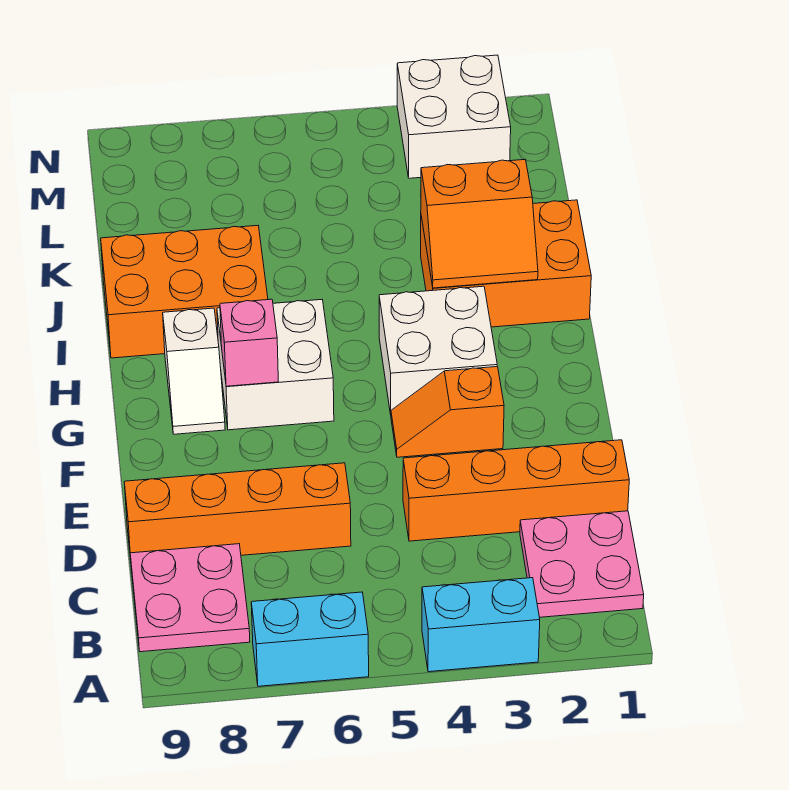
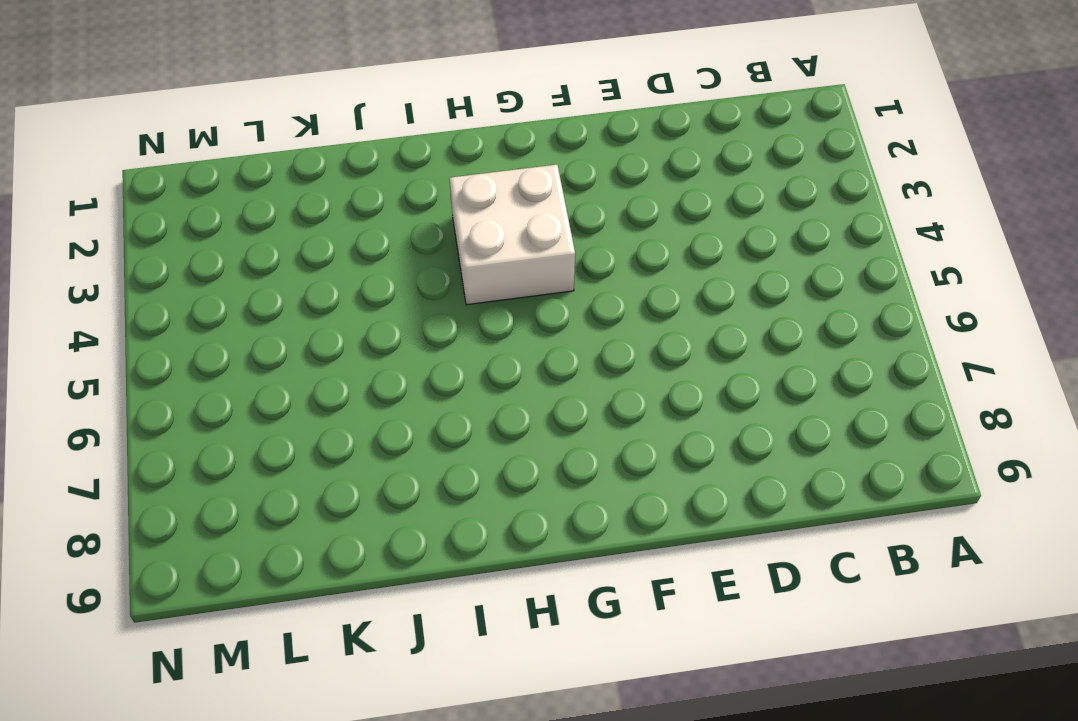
none -> cyan brick A3:A4 level 1
none -> cyan brick A6:A7 level 1
none -> pink plate B1:C2 level 1

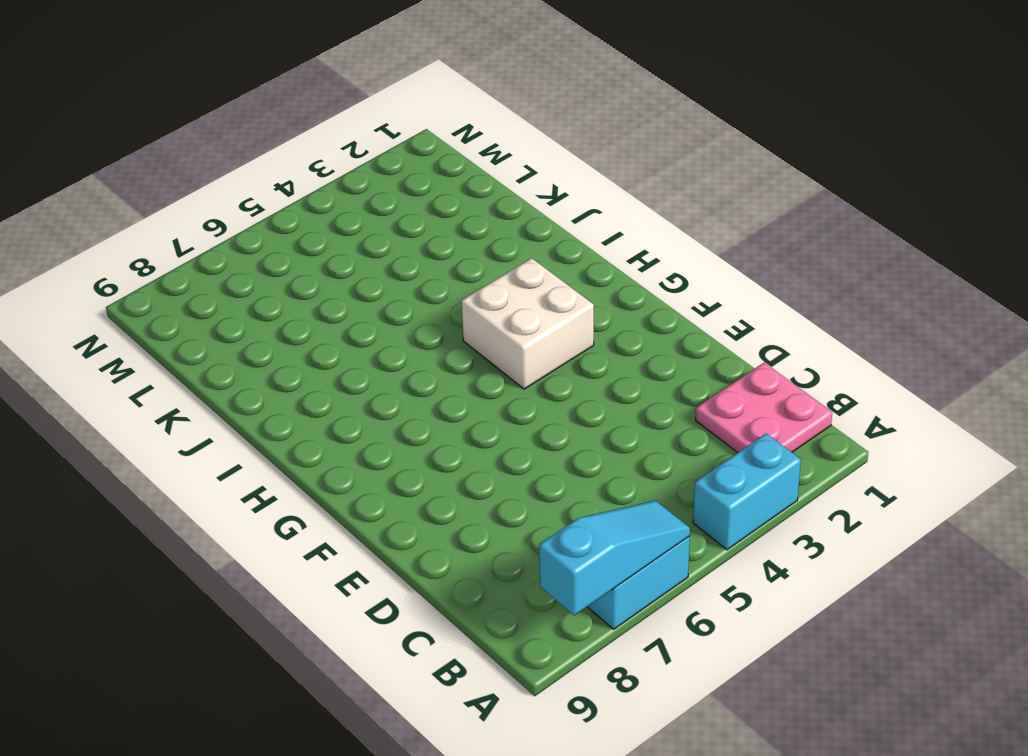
cyan slope A6:A8 level 2 top 8 -> none
none -> pink plate B8:C9 level 1
none -> orange brick D1:D4 level 1
none -> orange brick D6:D9 level 1

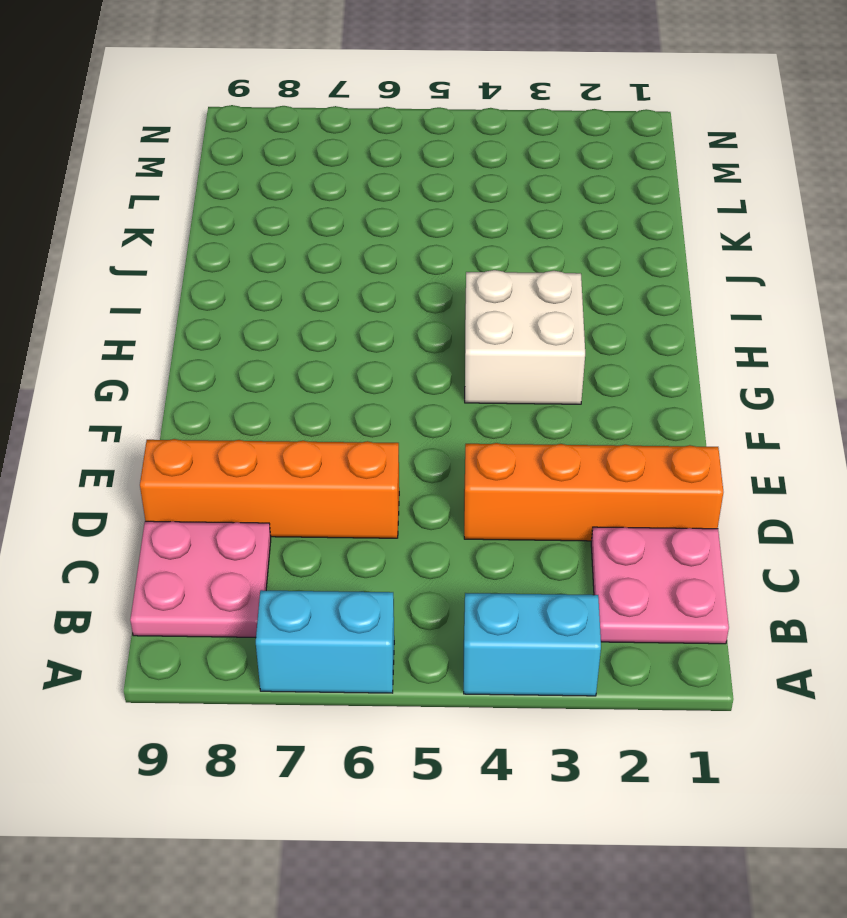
none -> orange slope F3:F4 level 1 top 3
none -> white brick G6:H7 level 1
none -> white slope G8:H8 level 1 top H

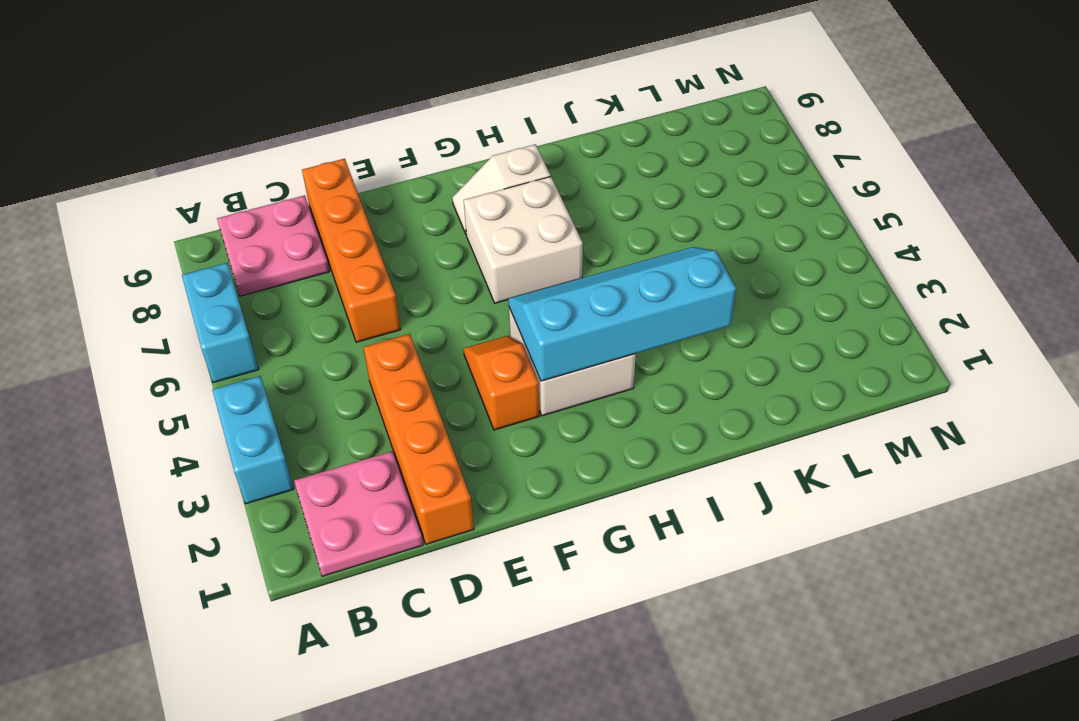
cyan slope G3:J4 level 2 top 3 -> orange slope I2:J3 level 2 top J
none -> orange brick I1:J3 level 1
none -> orange brick I7:J9 level 1
none -> white brick M2:N3 level 1

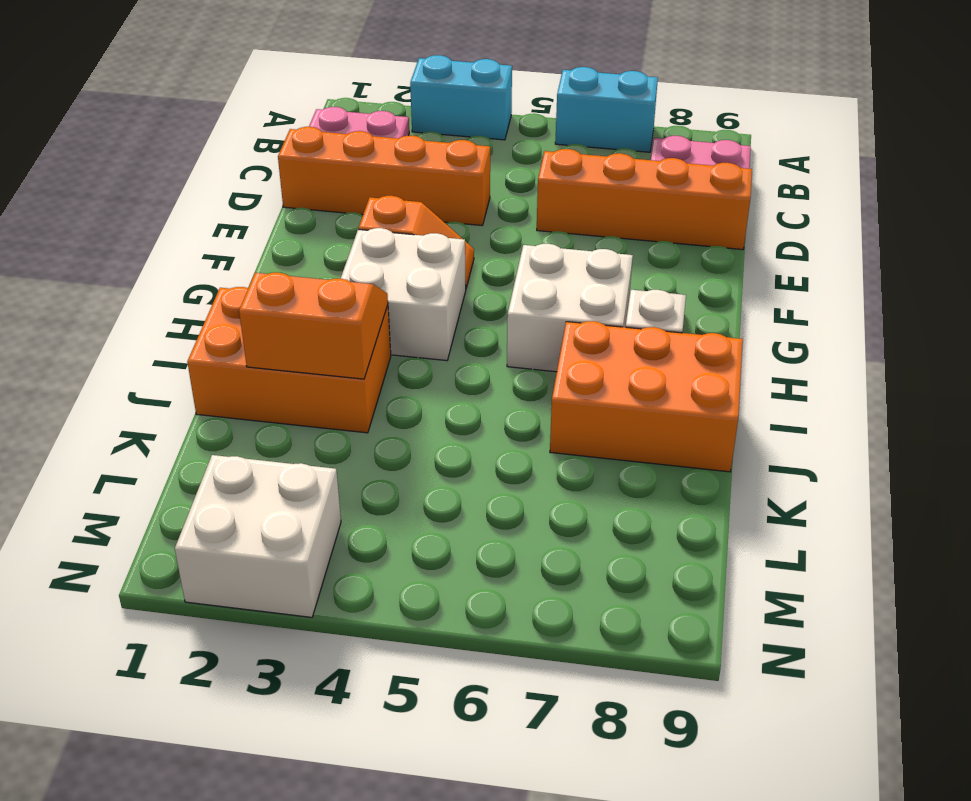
none -> pink brick G7 level 2

